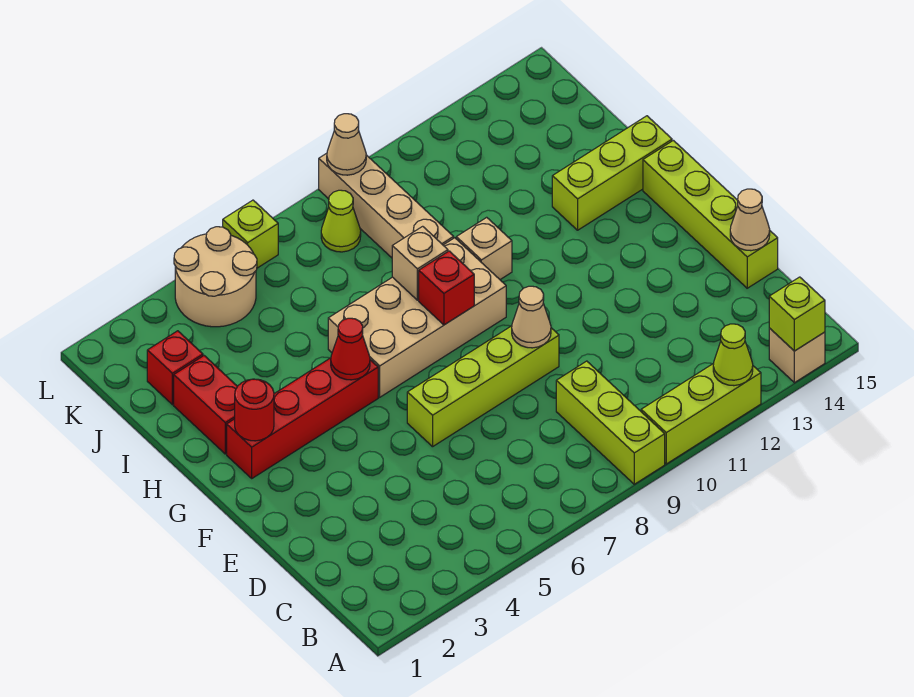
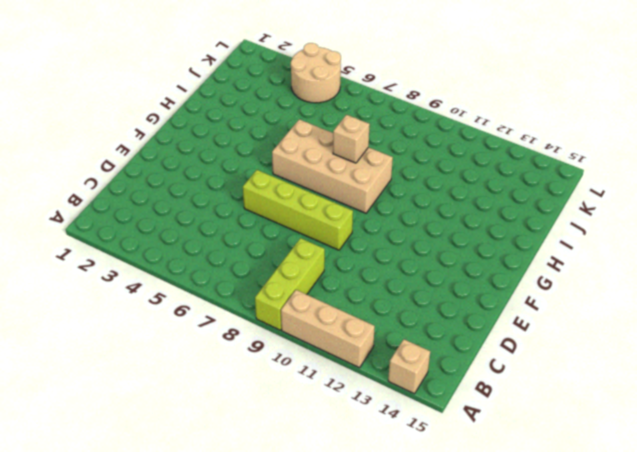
tan brick A10:A12 level 1 -> lime brick A10:A12 level 1
none -> lime brick D15:G15 level 1
none -> red brick G2:G5 level 1
none -> red brick H2:I2 level 1

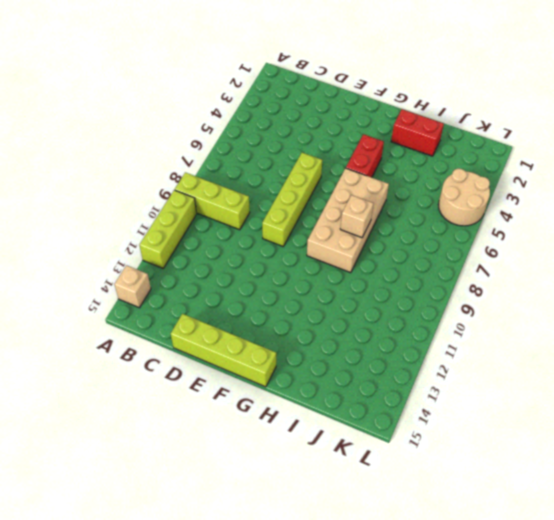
red brick G4:G5 level 1 -> red brick G2:G5 level 1
none -> tan brick H10 level 1
none -> lime brick H13:H15 level 1
none -> tan brick I9:L9 level 1

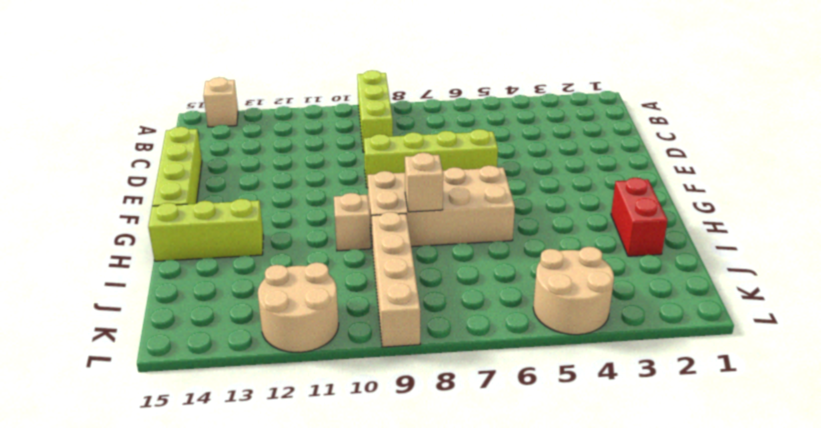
tan round brick K11:L12 level 1 -> none
none -> lime brick A10:A12 level 1
none -> red brick G2:G5 level 1
none -> red brick J2 level 1

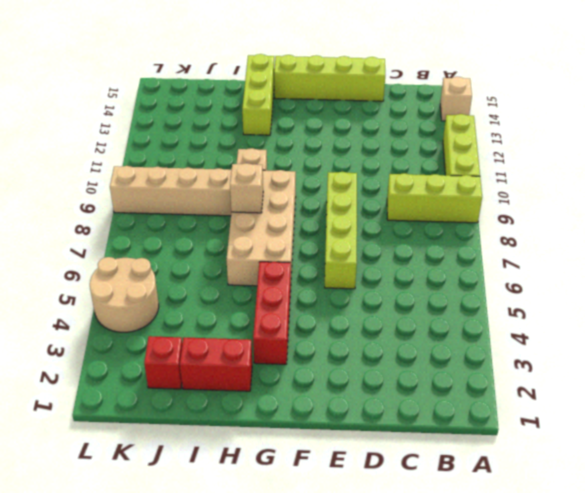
red brick G3:G5 level 1 -> red brick G2:G5 level 1
none -> lime cone K8 level 1
none -> lime brick L6 level 1
none -> lime cone A12 level 2

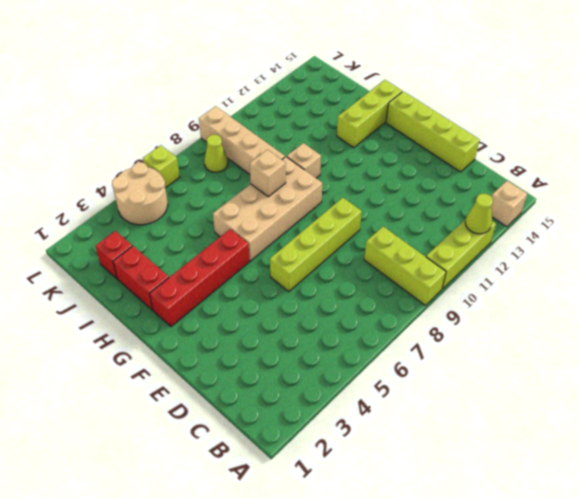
none -> lime brick A14 level 2
none -> tan cone D15 level 2
none -> tan cone E9 level 2

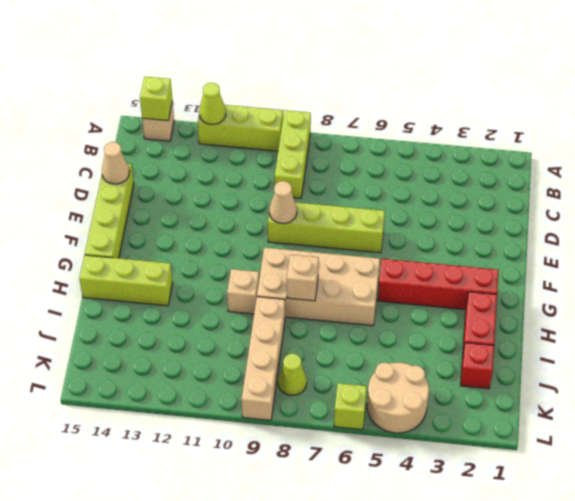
none -> red round brick G2 level 2
none -> red cone G5 level 2
none -> red brick G8 level 2

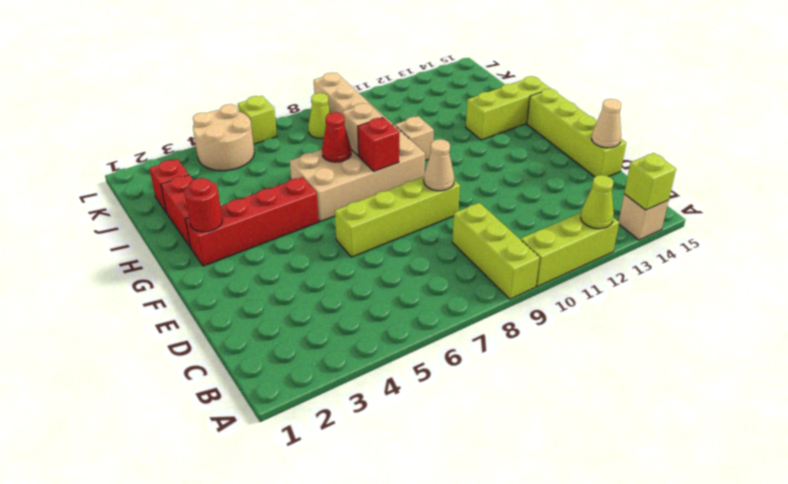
red cone H7 level 2 -> red cone G5 level 2
none -> tan cone L9 level 2

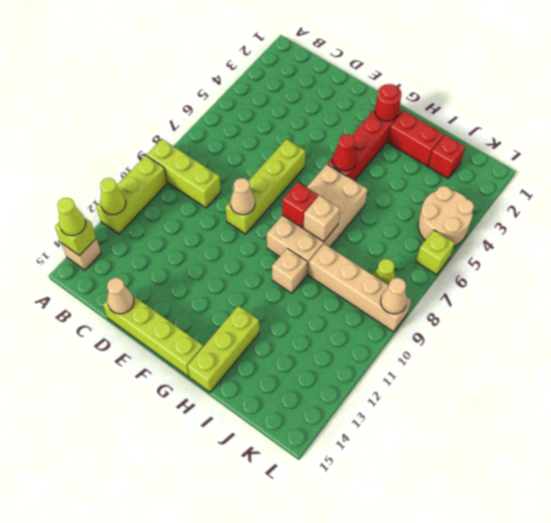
lime cone A14 level 3 -> none

